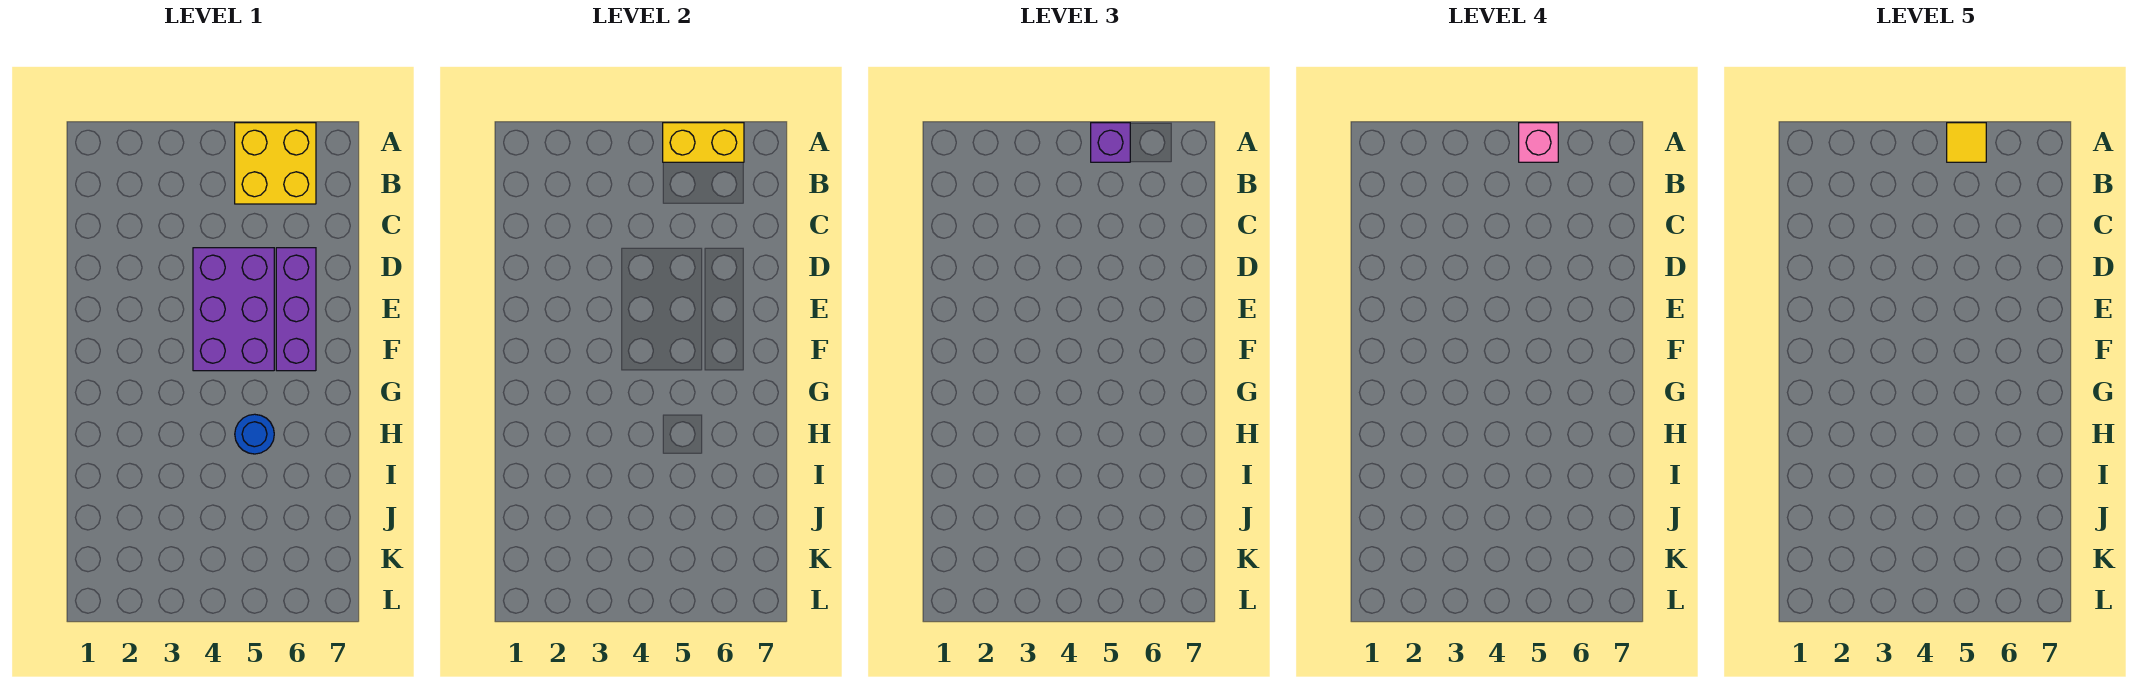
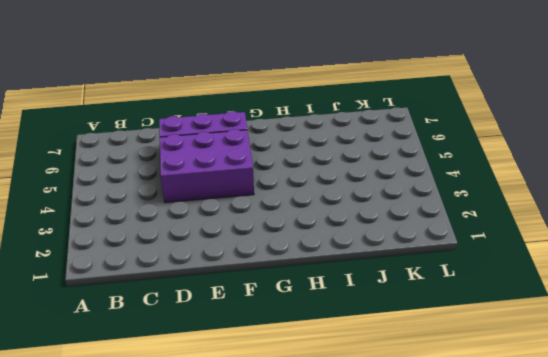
none -> yellow brick A5:B6 level 1
none -> blue round brick H5 level 1

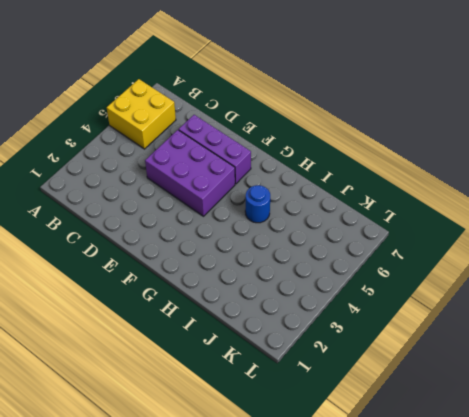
none -> yellow brick A5:A6 level 2
none -> purple brick A5 level 3

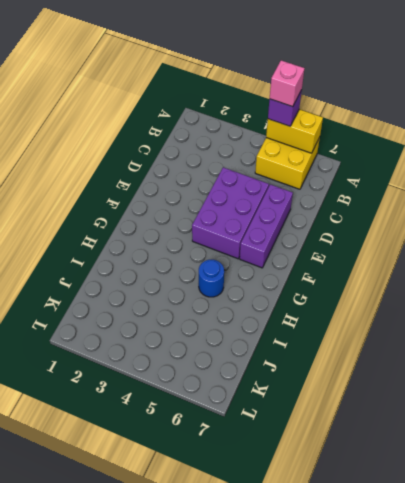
none -> yellow tile A5 level 5

